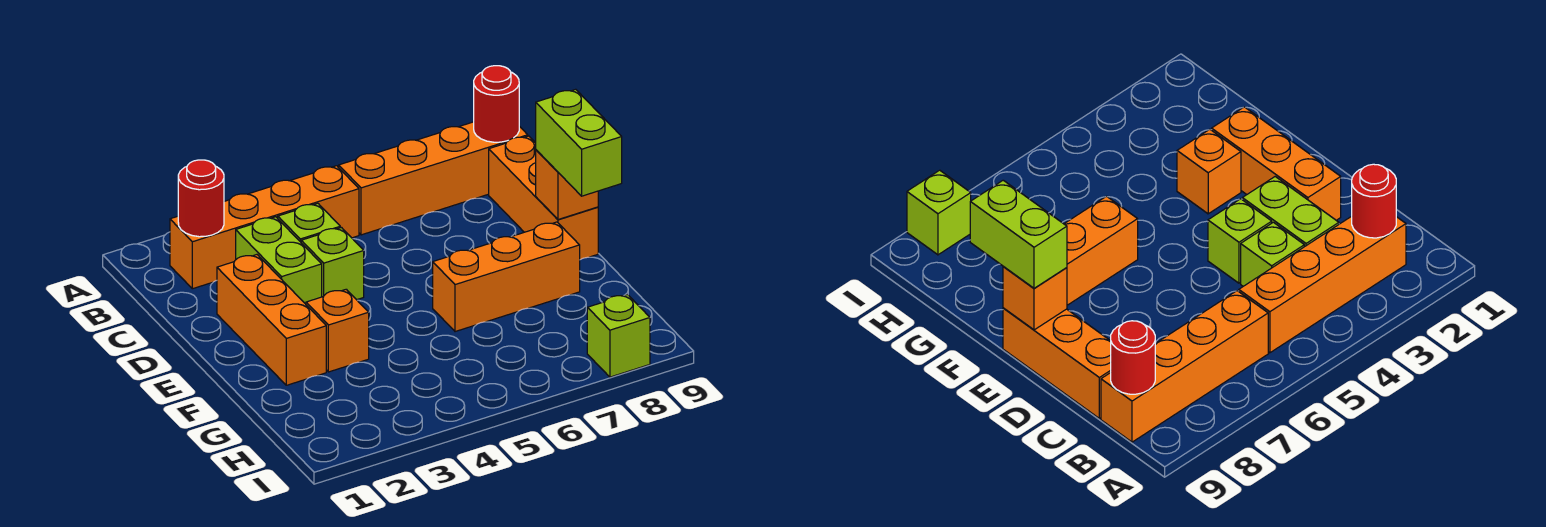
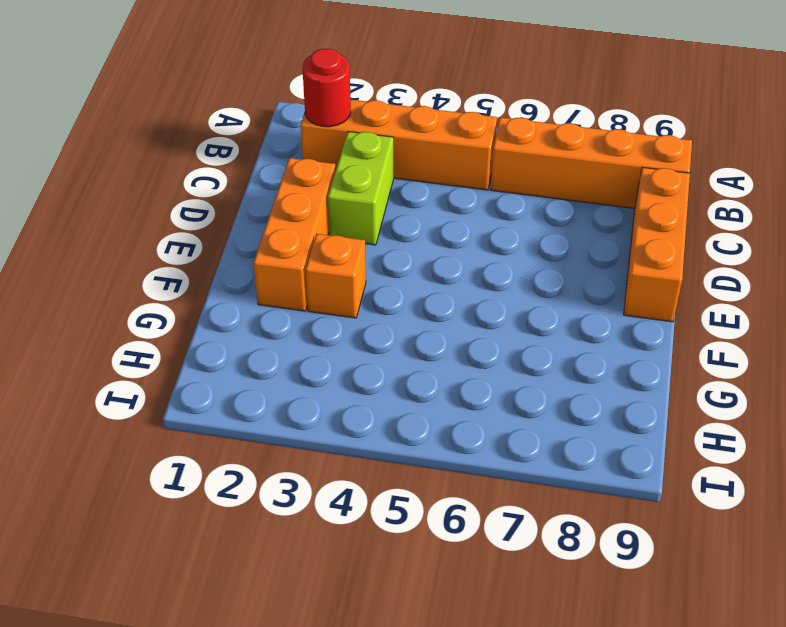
none -> lime brick C4 level 1
none -> lime brick D4 level 1
none -> orange brick F6:F8 level 1

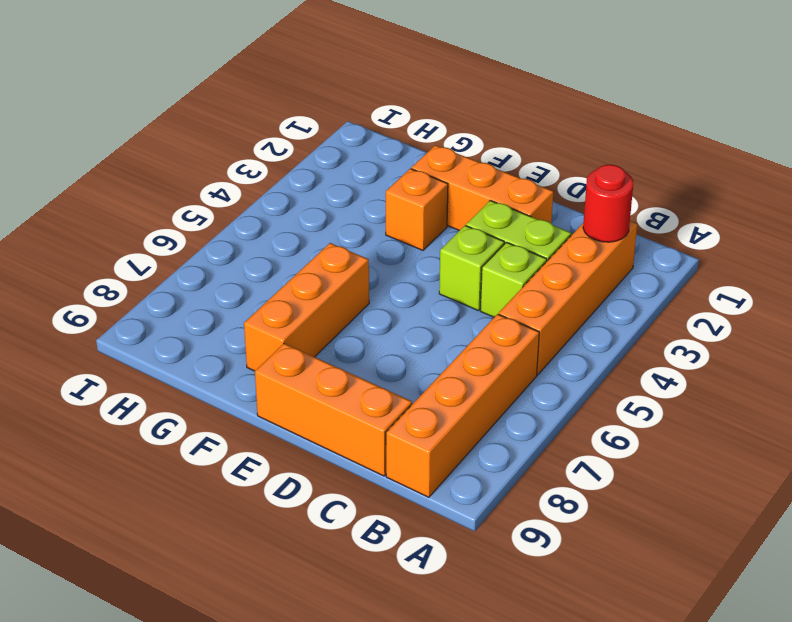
none -> lime brick I8 level 1
none -> red round brick B9 level 2
none -> orange brick E9 level 2

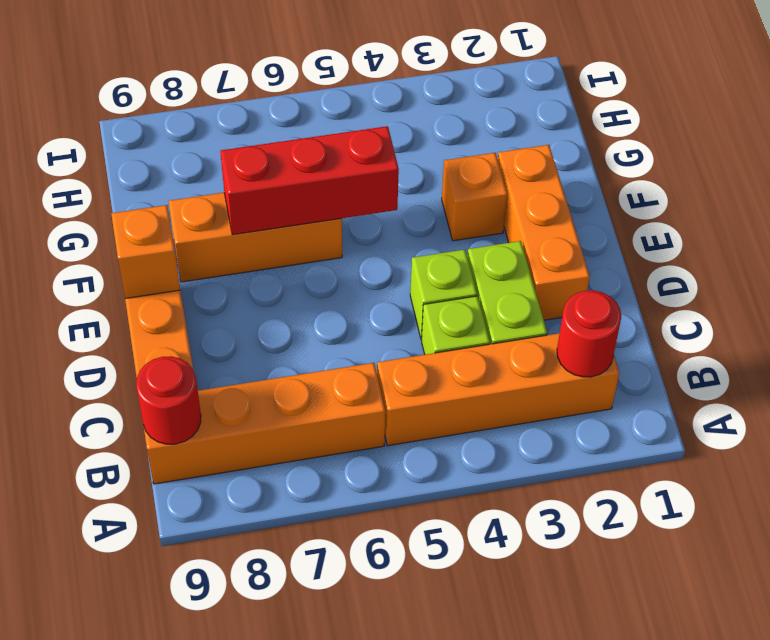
red brick F5:F7 level 2 -> none
none -> lime brick I8 level 1
none -> lime brick E9:F9 level 3

